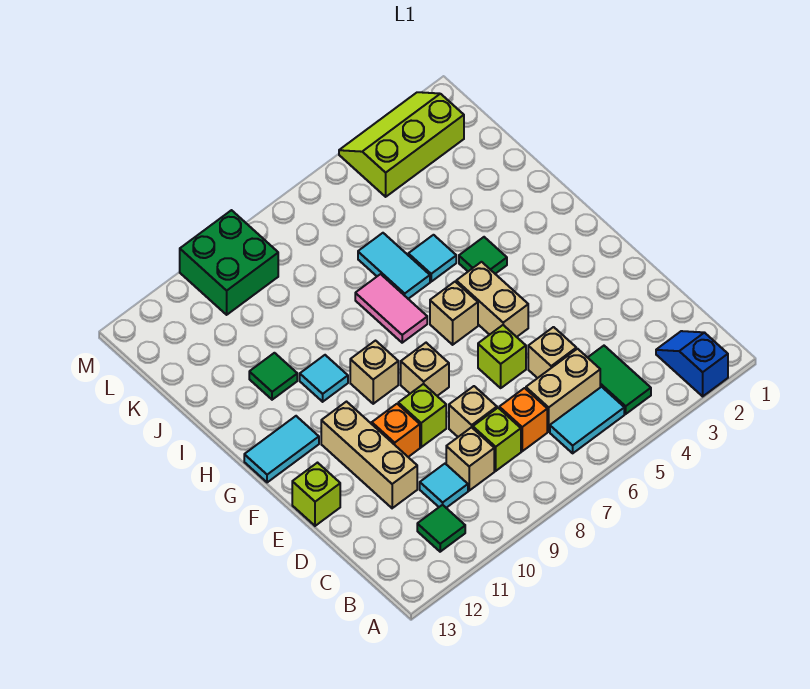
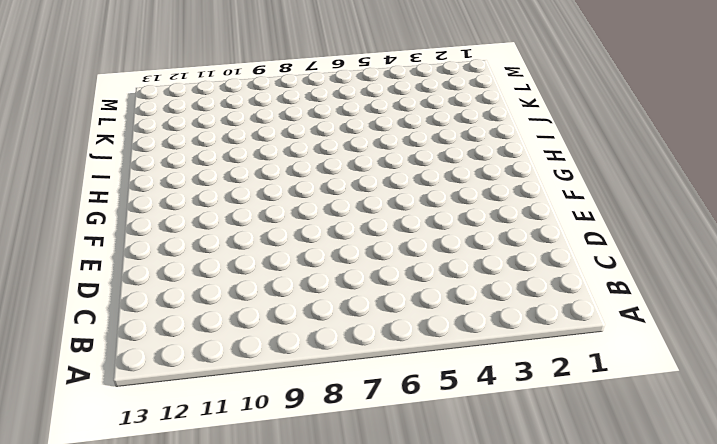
none -> blue slope A2:B2 level 1 top A
none -> green tile B4:C4 level 1
none -> cyan tile B5:B6 level 1

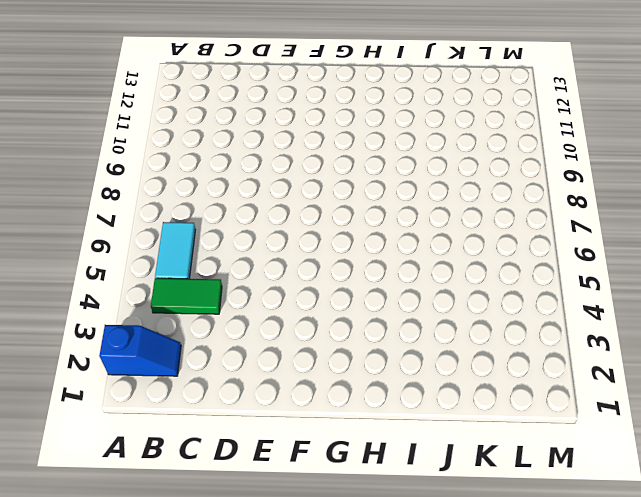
none -> green tile B11 level 1
none -> tan brick C5:C6 level 1
none -> orange brick C7 level 1

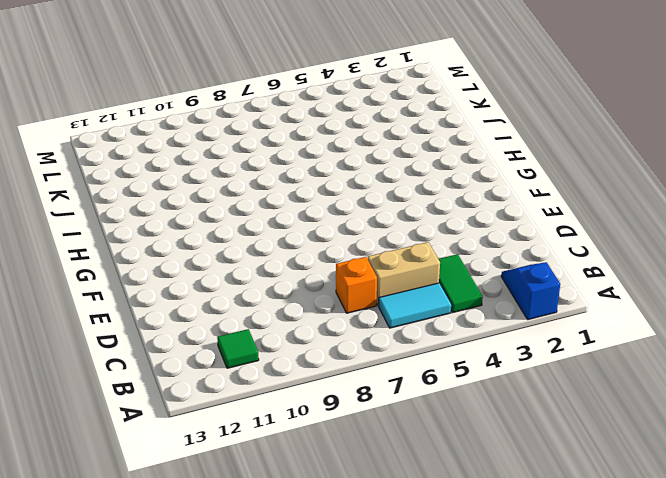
none -> lime brick C8 level 1
none -> tan brick C9 level 1
none -> cyan tile C10 level 1

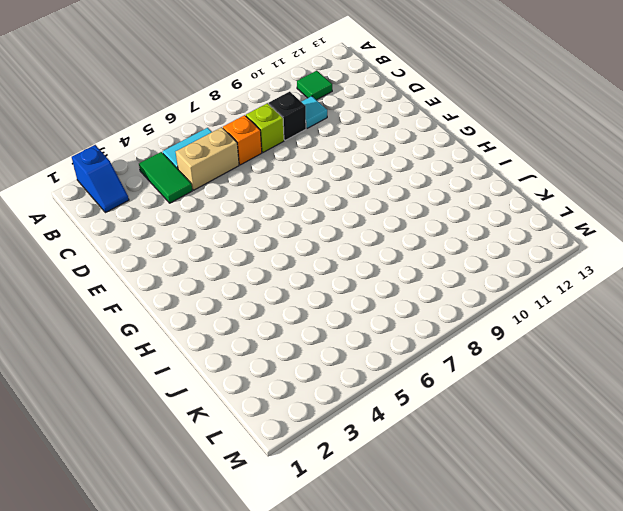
black brick C9 level 1 -> tan brick C9 level 1
none -> tan brick D5 level 1
none -> tan brick D8 level 1
none -> tan brick D11:F11 level 1

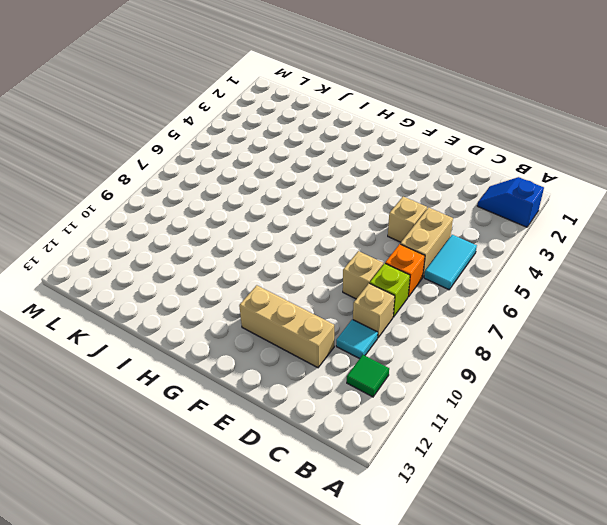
none -> green tile B4:C4 level 1
none -> lime brick E6 level 1
none -> lime brick E9 level 1

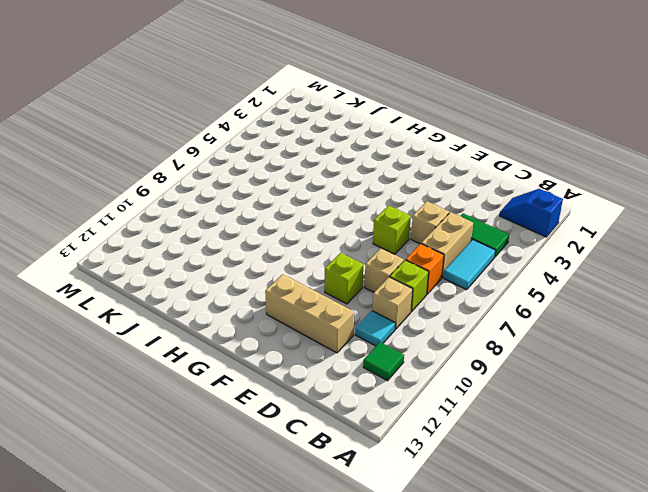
none -> orange brick E10 level 1
none -> lime brick E13 level 1
none -> tan brick F5:G5 level 1

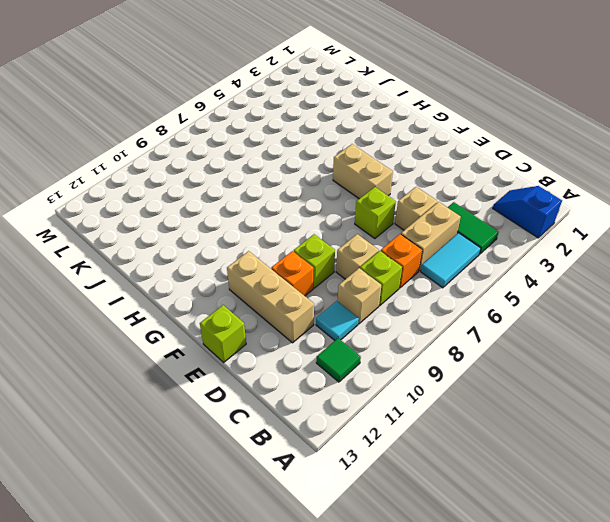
none -> tan brick F8 level 1
none -> tan brick G6 level 1
none -> tan brick G9 level 1

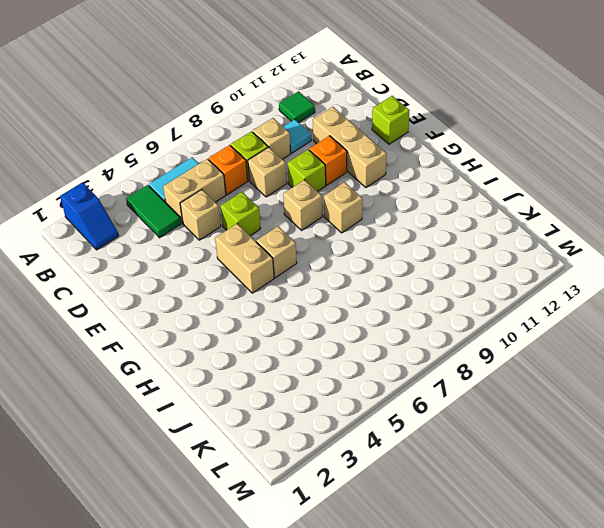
none -> cyan tile G12:G13 level 1
none -> green tile H4 level 1
none -> pink tile H7:I7 level 1

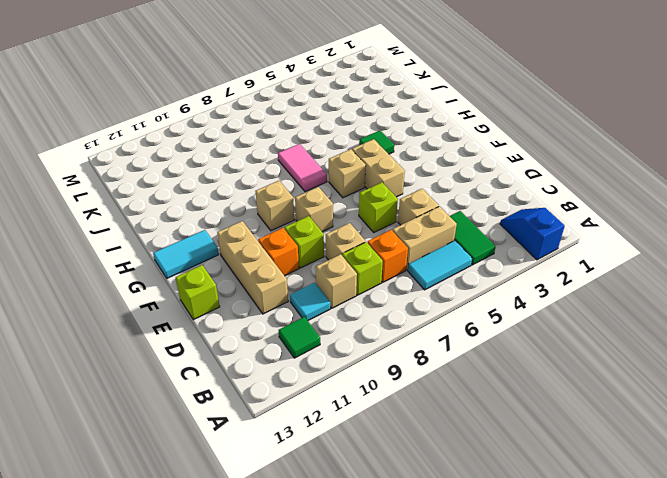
none -> cyan tile H10 level 1
none -> cyan tile I5 level 1
none -> cyan tile I6:J6 level 1

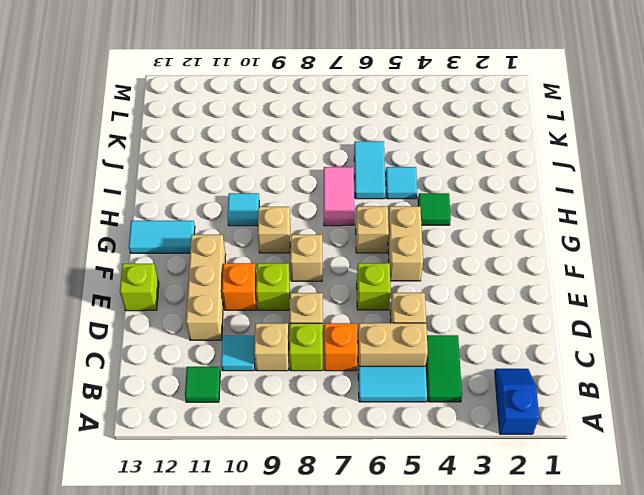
none -> green tile I11 level 1
none -> lime slope L2:M4 level 1 top L
none -> green brick L9:M10 level 1

